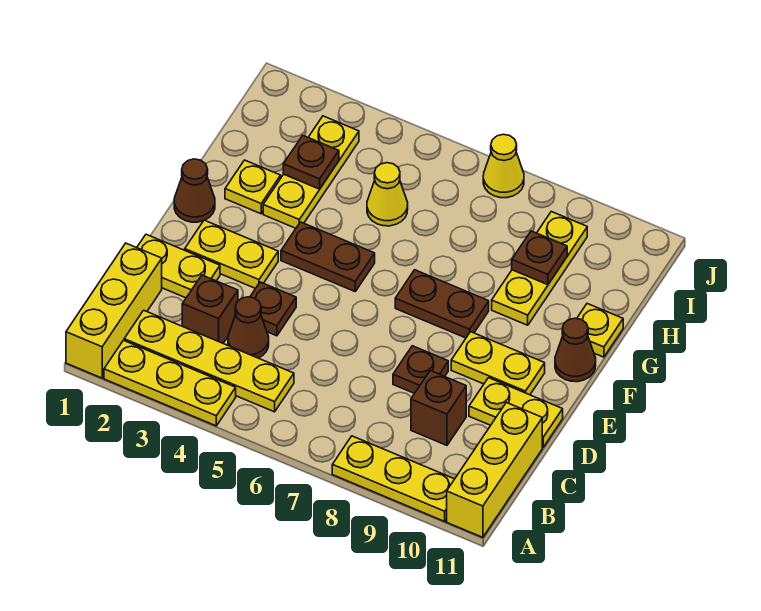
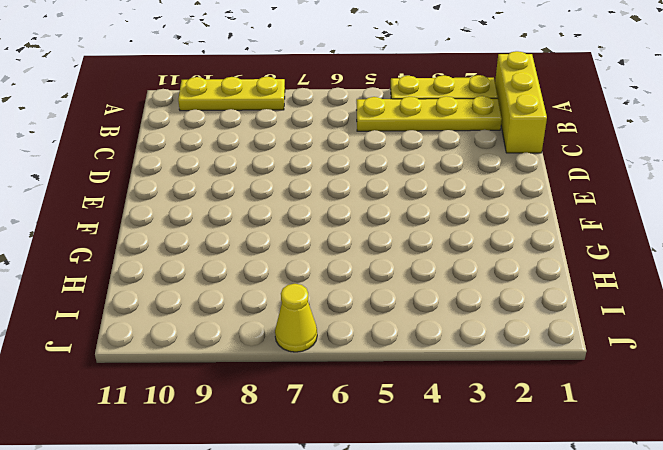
none -> yellow brick A11:C11 level 1
none -> brown brick C3 level 1
none -> brown cone C4 level 1

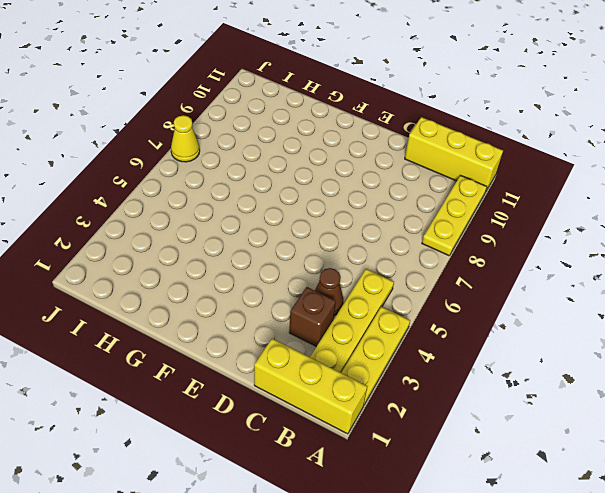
none -> brown brick C9 level 1
none -> yellow plate D1:D2 level 1
none -> brown plate D4 level 1

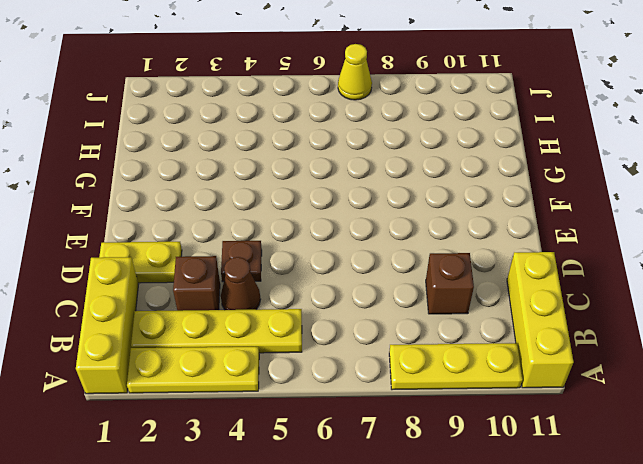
none -> brown plate D8 level 1
none -> yellow plate D10:D11 level 1
none -> yellow plate E2:E3 level 1

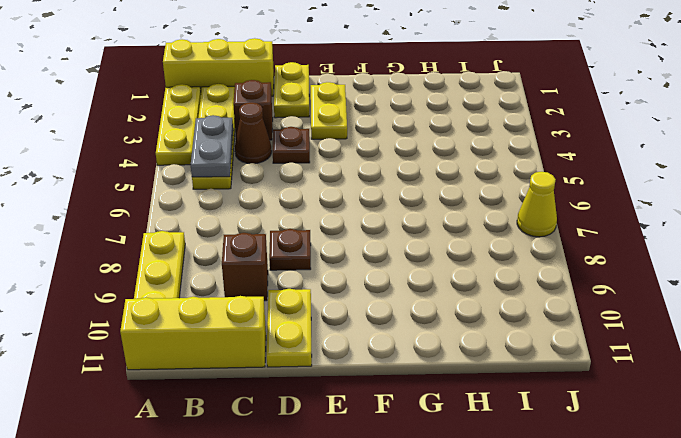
grey plate B4:B5 level 2 -> none
none -> yellow plate E9:E10 level 1
none -> brown cone F1 level 1
none -> brown plate F4:F5 level 1

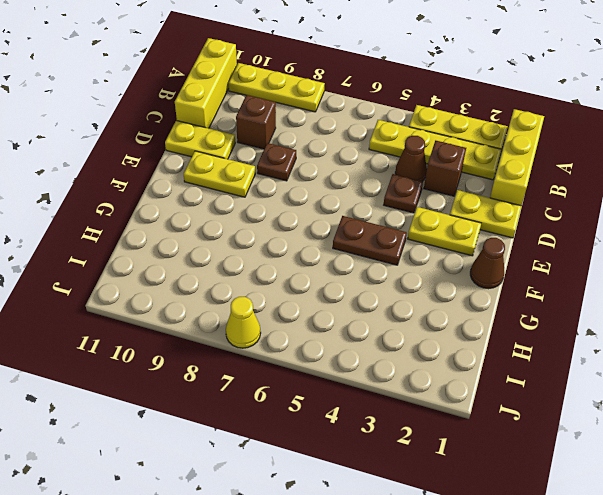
none -> brown plate F7:F8 level 1
none -> brown cone F11 level 1
none -> yellow plate G2 level 1

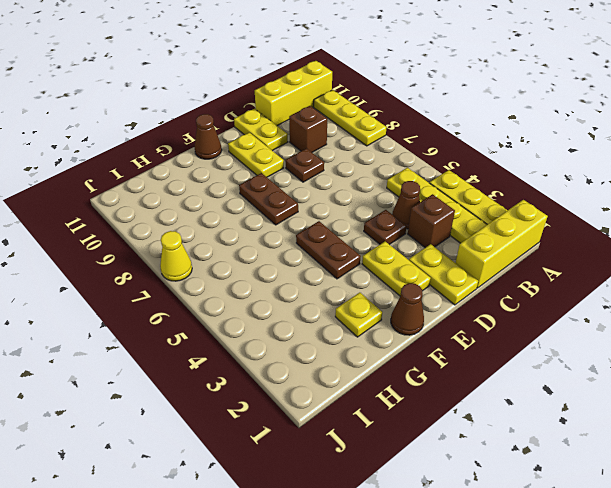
none -> yellow plate G3:I3 level 1
none -> yellow plate G9:I9 level 1
none -> yellow plate G11 level 1

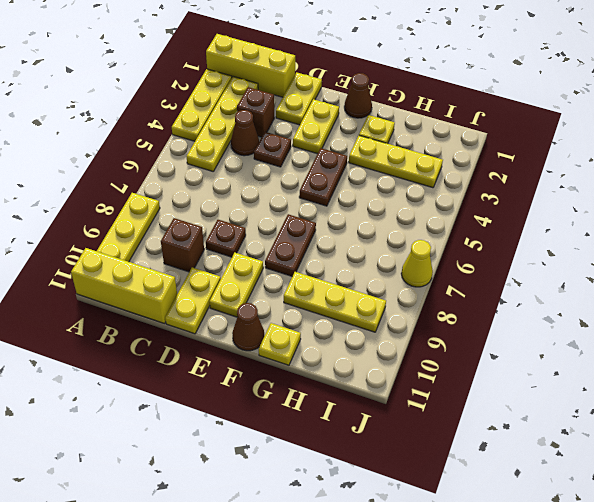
none -> yellow cone H5 level 1
none -> brown plate H3 level 2
none -> brown plate H9 level 2

